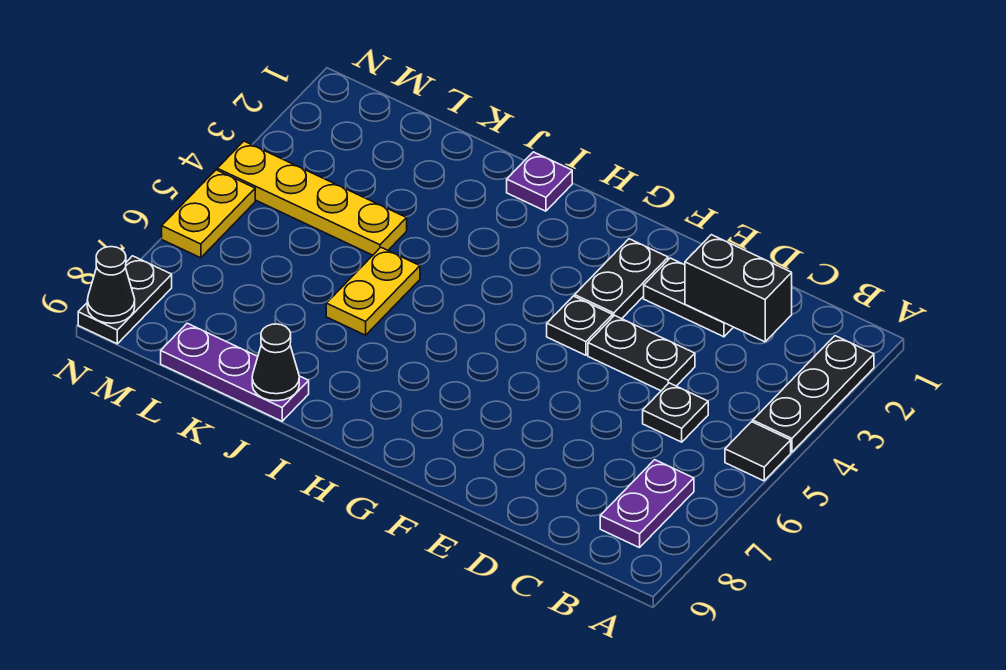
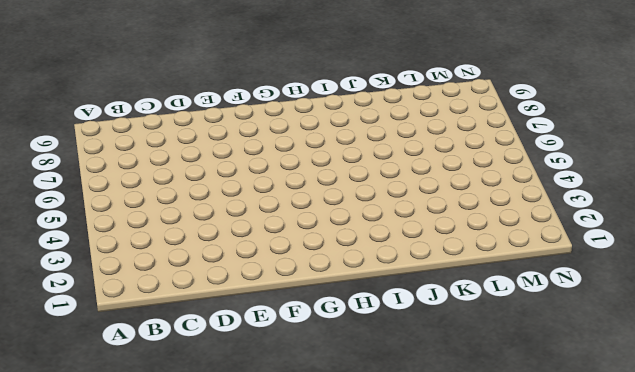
none -> black plate A2:A4 level 1
none -> black tile A5 level 1
none -> purple plate B7:B8 level 1

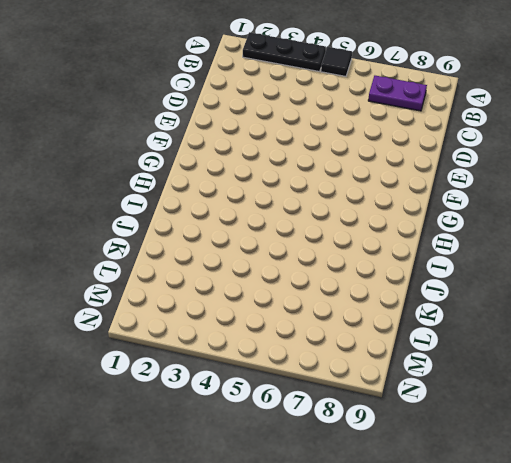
none -> black plate C5 level 1
none -> black plate D2:E2 level 1
none -> black plate D4:E4 level 1

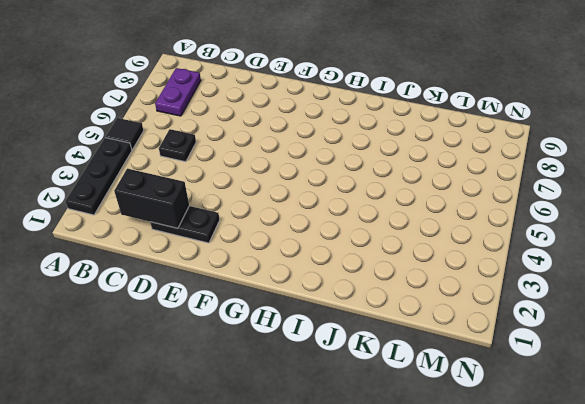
none -> black plate D4:E4 level 1
none -> black plate F2:F3 level 1
none -> black plate F4 level 1

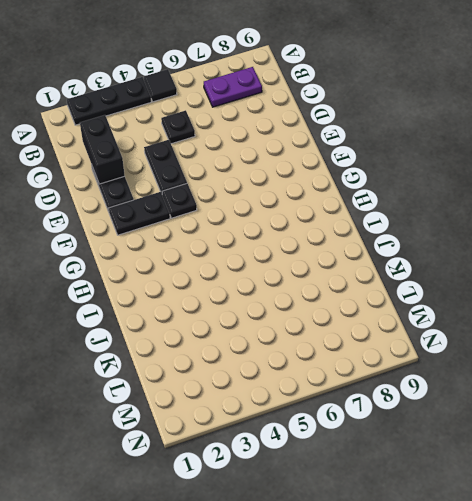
none -> purple plate I1 level 1
none -> yellow plate J5:J6 level 1
none -> purple plate J9:L9 level 1

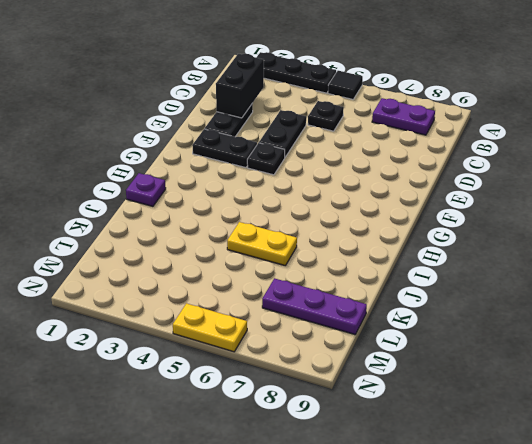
purple plate L7:L9 level 1 -> purple plate J9:L9 level 1
none -> yellow plate K4:N4 level 1
none -> black plate N8:N9 level 1
none -> black cone J9 level 2

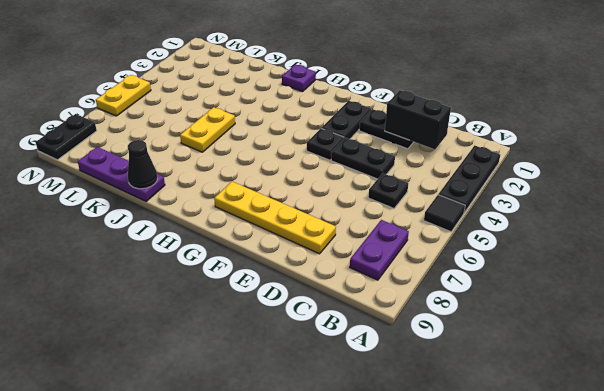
yellow plate D8:G8 level 1 -> yellow plate K4:N4 level 1
none -> black cone N9 level 2

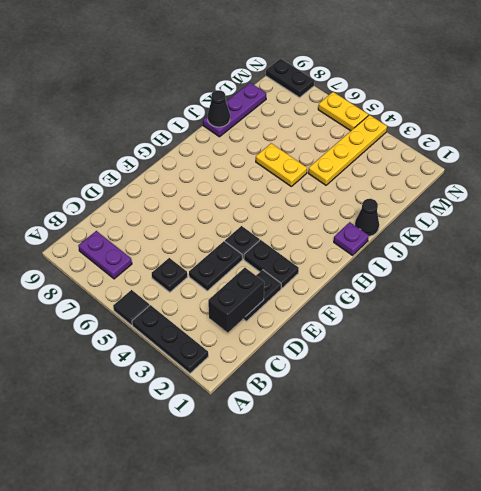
black cone J1 level 1 -> black cone N9 level 2

